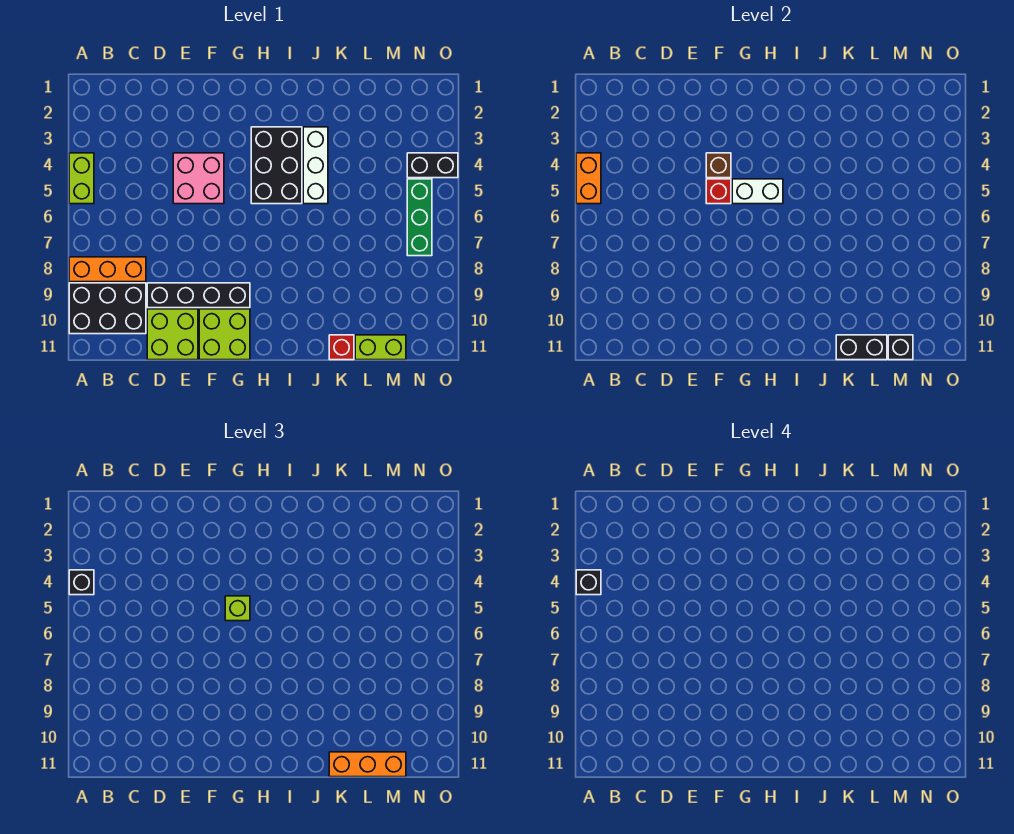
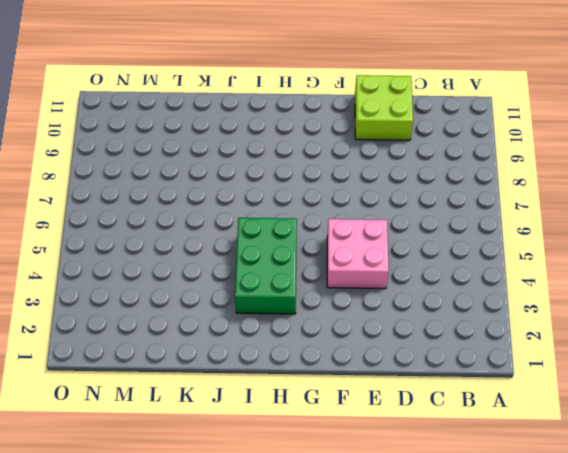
green brick H3:I5 level 1 -> black brick H3:I5 level 1
none -> lime brick A4:A5 level 1
none -> orange brick A8:C8 level 1
none -> black brick A9:C10 level 1

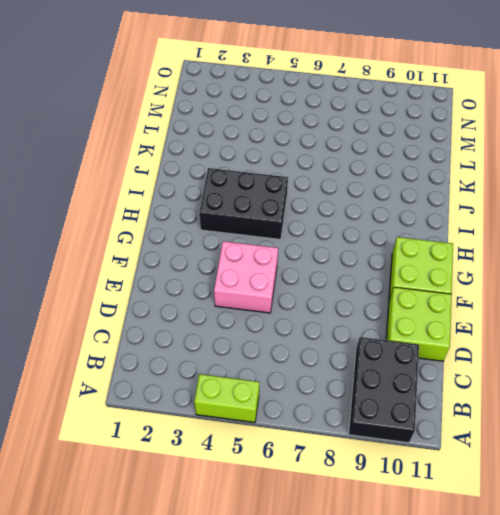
none -> orange brick A8:C8 level 1
none -> black brick D9:G9 level 1
none -> white brick J3:J5 level 1

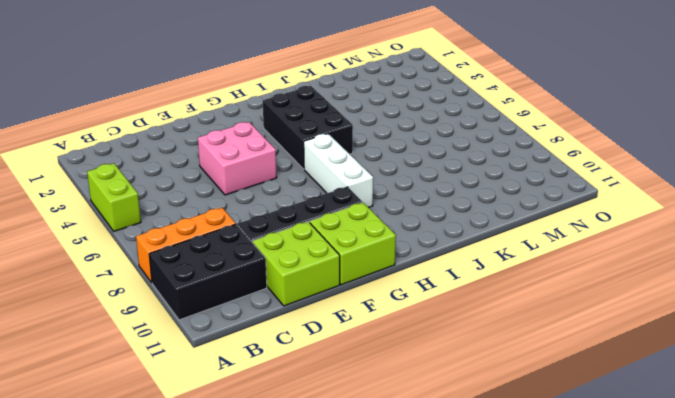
white brick H6:H8 level 1 -> white brick J3:J5 level 1
none -> red brick K11 level 1
none -> lime brick L11:M11 level 1
none -> black brick N4:O4 level 1

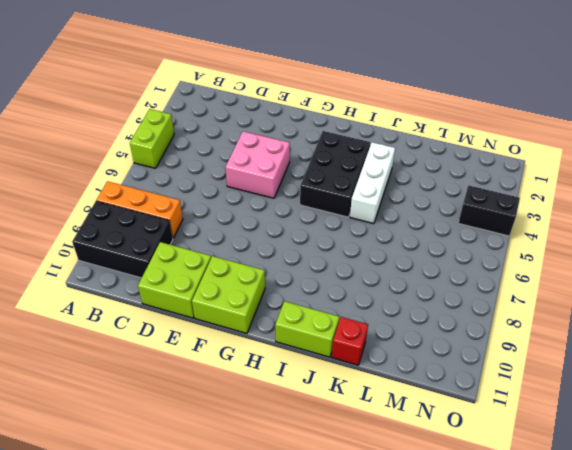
lime brick I11:J11 level 1 -> lime brick L11:M11 level 1
none -> black brick D9:G9 level 1
none -> green brick N5:N7 level 1
none -> orange brick A4:A5 level 2

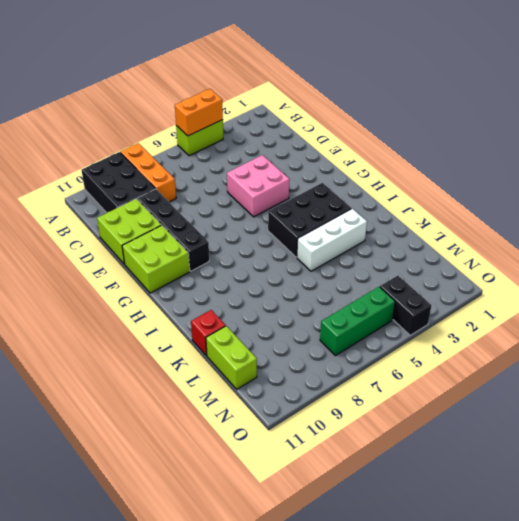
none -> brown brick F4 level 2
none -> red brick F5 level 2
none -> white brick G5:H5 level 2

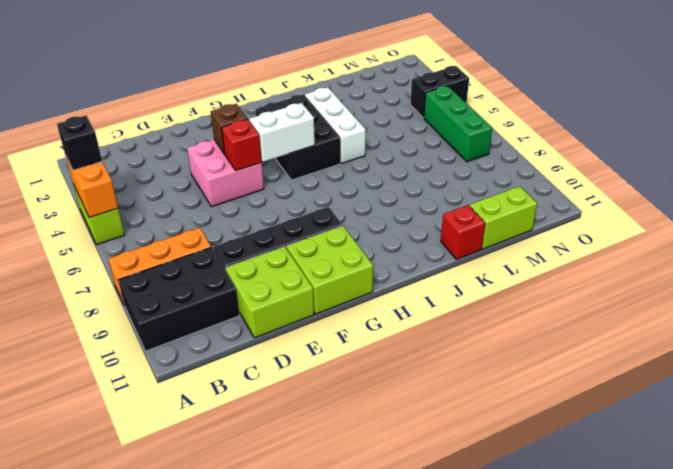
none -> black brick K11:L11 level 2
none -> black brick M11 level 2
none -> lime brick G5 level 3

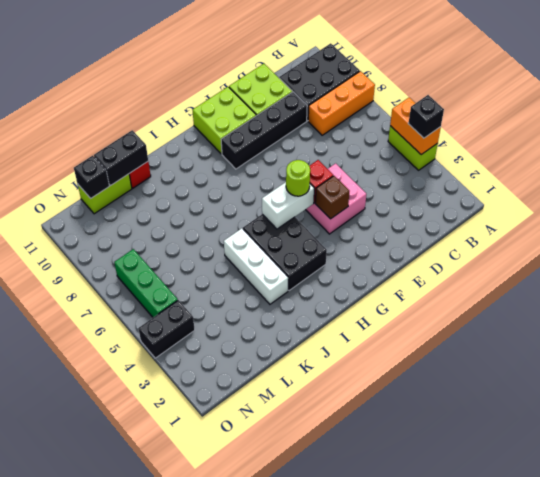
lime round brick G5 level 3 -> lime brick G5 level 3
none -> orange brick K11:M11 level 3
none -> black brick A4 level 4

